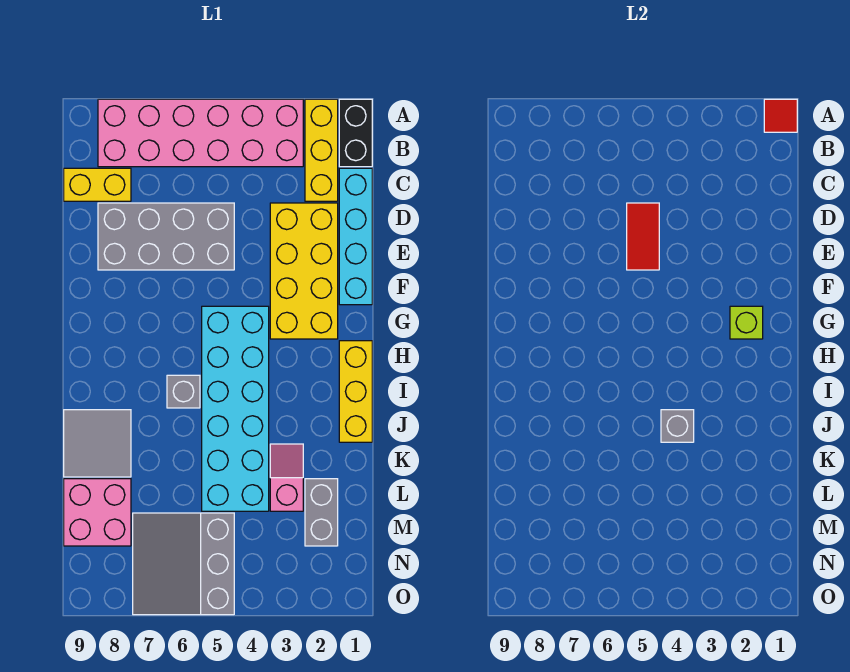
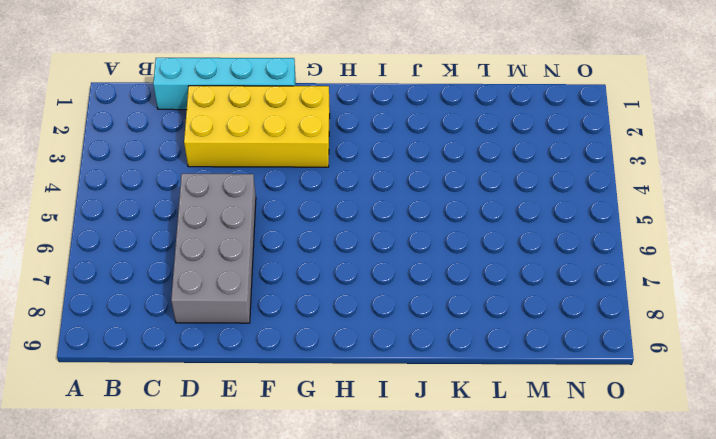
none -> black brick A1:B1 level 1
none -> yellow brick A2:C2 level 1
none -> pink brick A3:B8 level 1

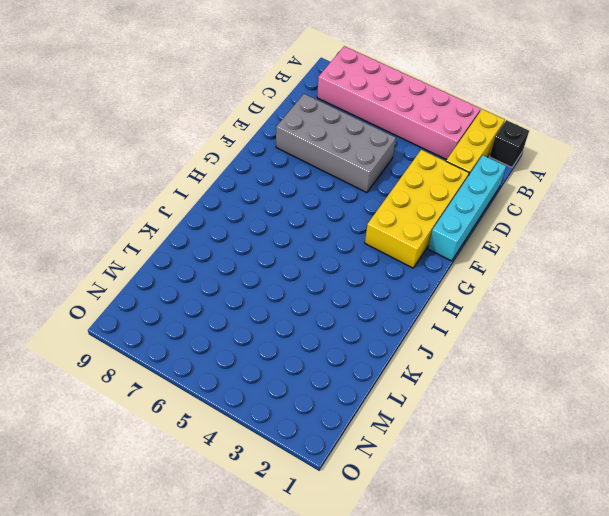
black brick A1 level 1 -> black brick A1:B1 level 1
none -> yellow brick C8:C9 level 1
none -> cyan brick G4:L5 level 1
none -> yellow brick H1:J1 level 1

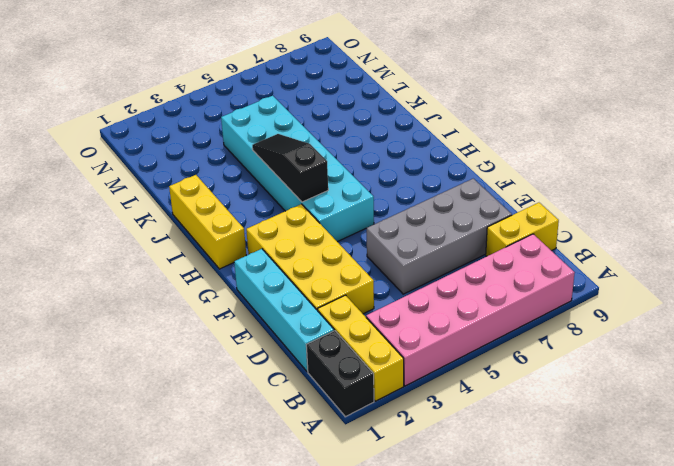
black slope H4:J4 level 2 top H -> grey brick J4 level 2
none -> grey brick I6 level 1
none -> grey tile J8:K9 level 1
none -> pink slope K3:L3 level 1 top L

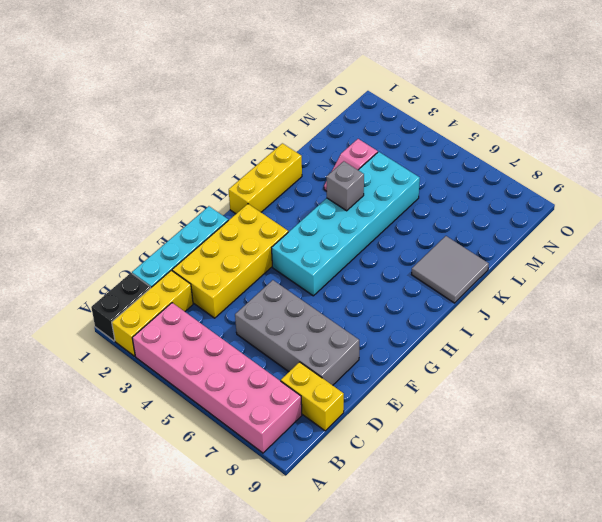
none -> grey brick I6 level 1
none -> grey brick L2:M2 level 1
none -> pink brick L8:M9 level 1

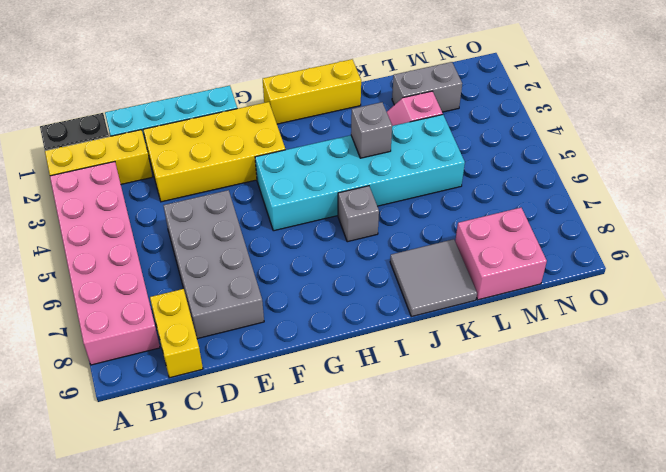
none -> grey slope M5:O7 level 1 top 5
none -> red tile A1 level 2
none -> red tile D5:E5 level 2

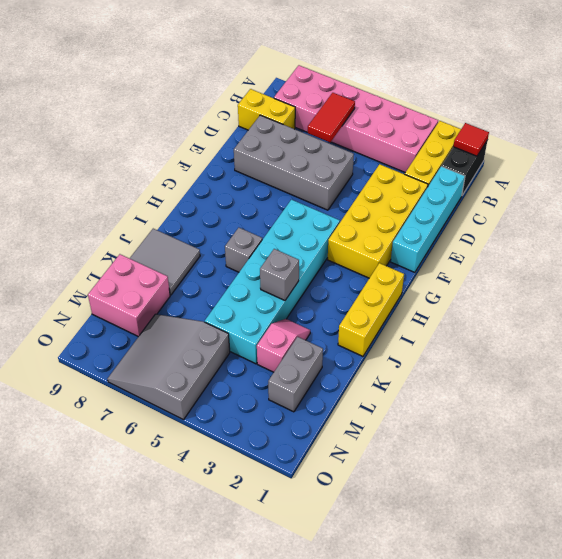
red tile B6:C6 level 2 -> red tile D5:E5 level 2
none -> lime brick G2 level 2

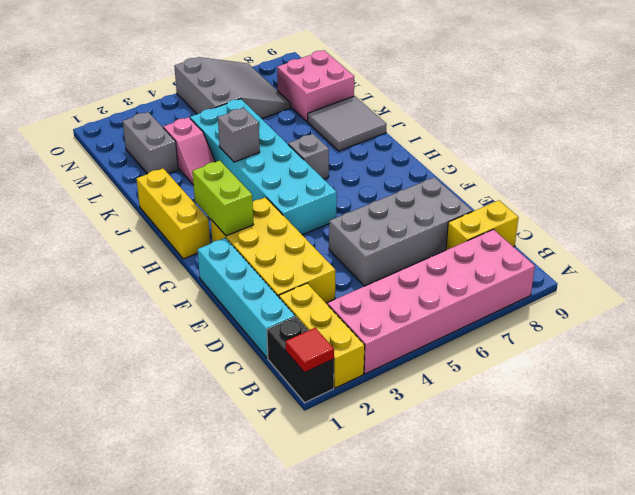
lime brick G2:H2 level 2 -> lime brick G2 level 2
none -> red tile D5:E5 level 2

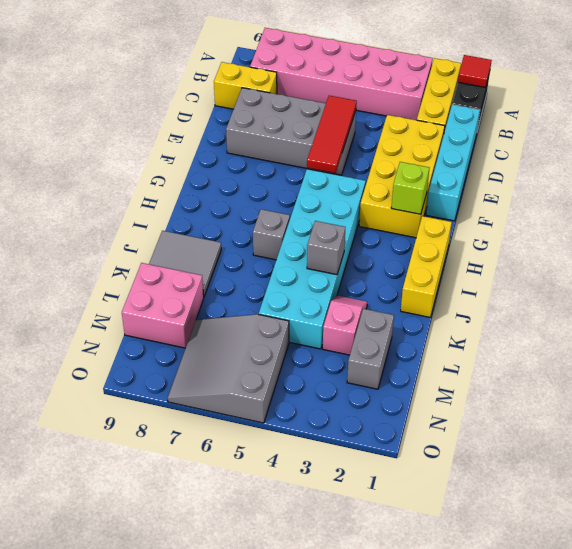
red tile D5:F5 level 2 -> red tile D5:E5 level 2

